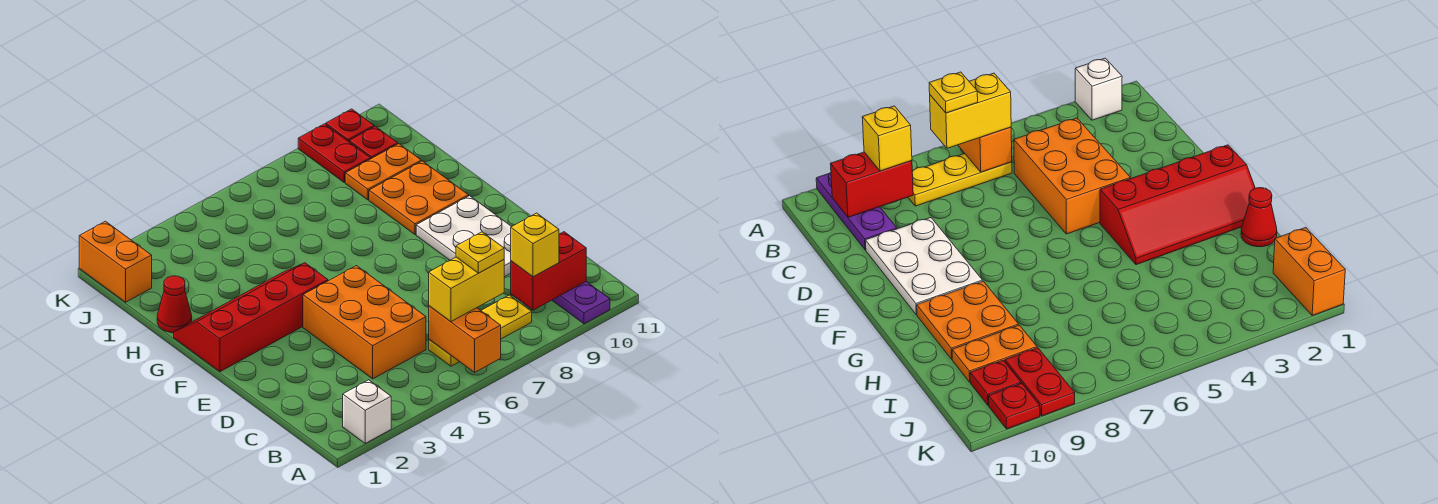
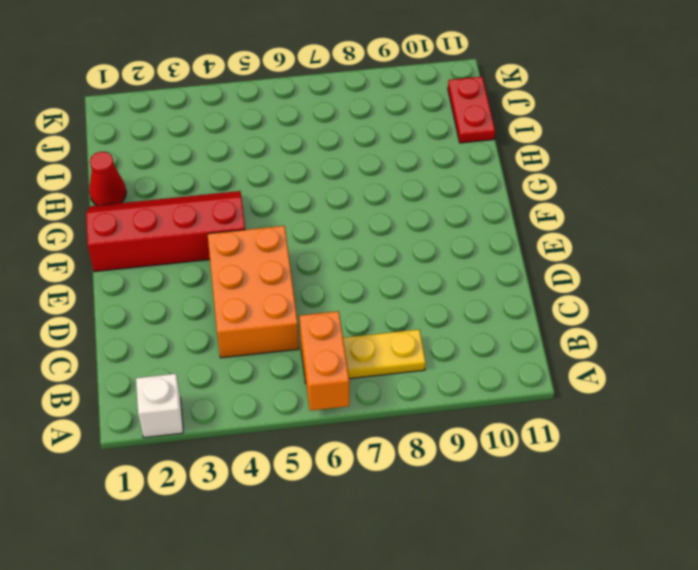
red plate I11:J11 level 1 -> red plate J9:K9 level 1
none -> purple plate A10:C10 level 1
none -> white plate D9:F10 level 1
none -> orange plate G9:H10 level 1

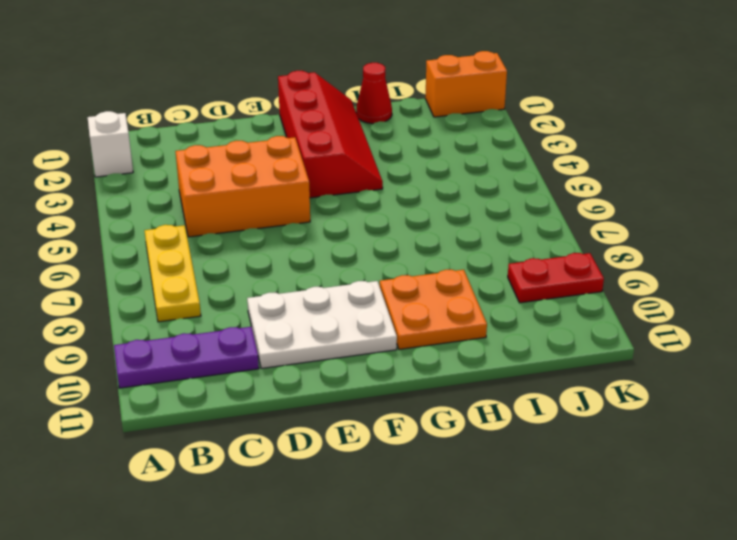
none -> orange plate I9:I10 level 1
none -> red plate J10 level 1
none -> red plate K10 level 1

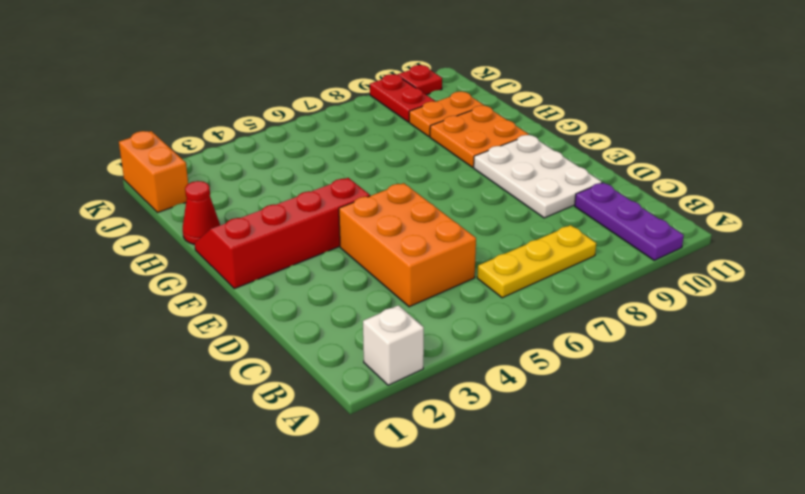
none -> red plate J10 level 1
none -> orange brick A6:B6 level 2
none -> red brick B9:B10 level 2

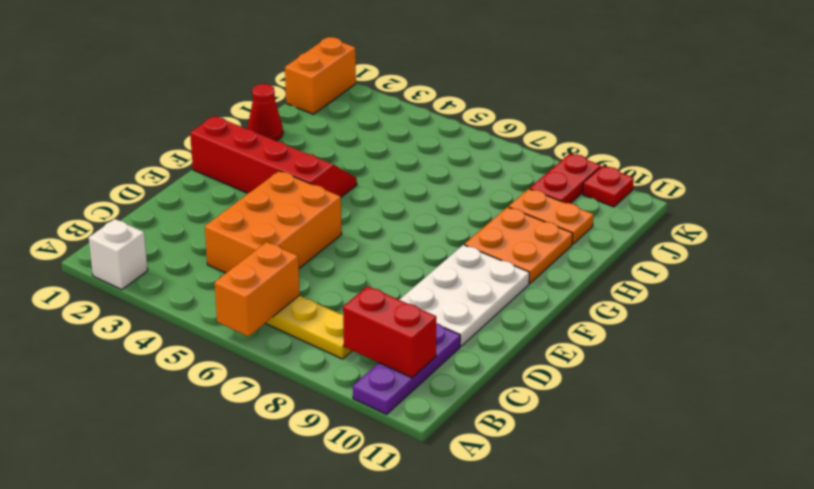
none -> red plate J10 level 1
none -> yellow brick B6:B7 level 3
none -> yellow brick B9 level 3

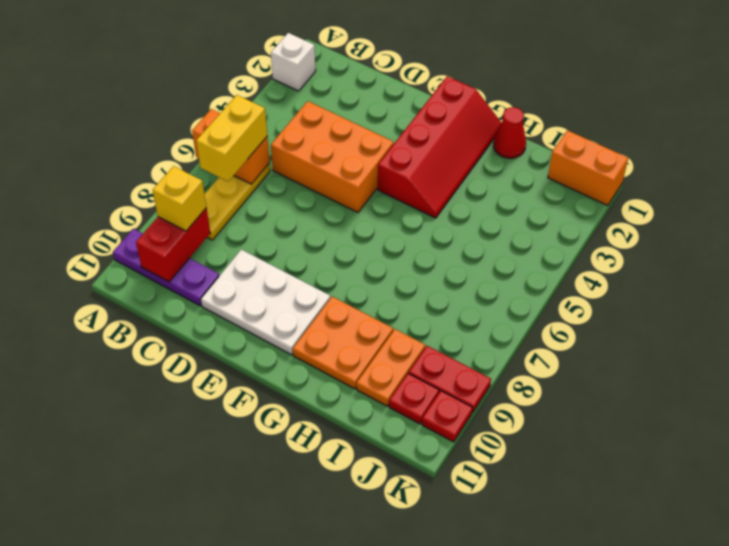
none -> yellow plate B7 level 4

